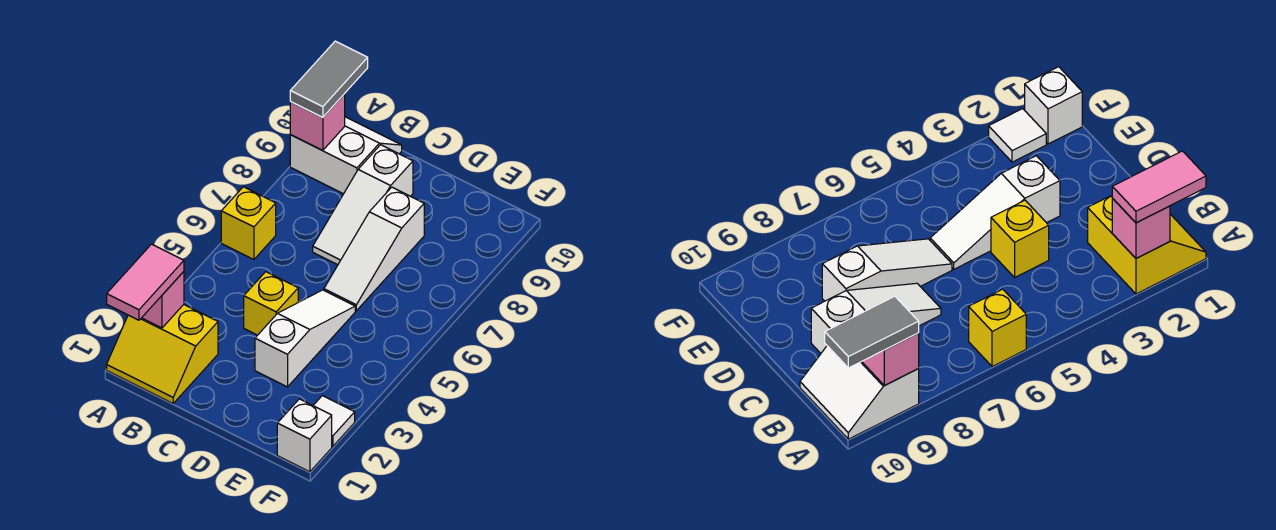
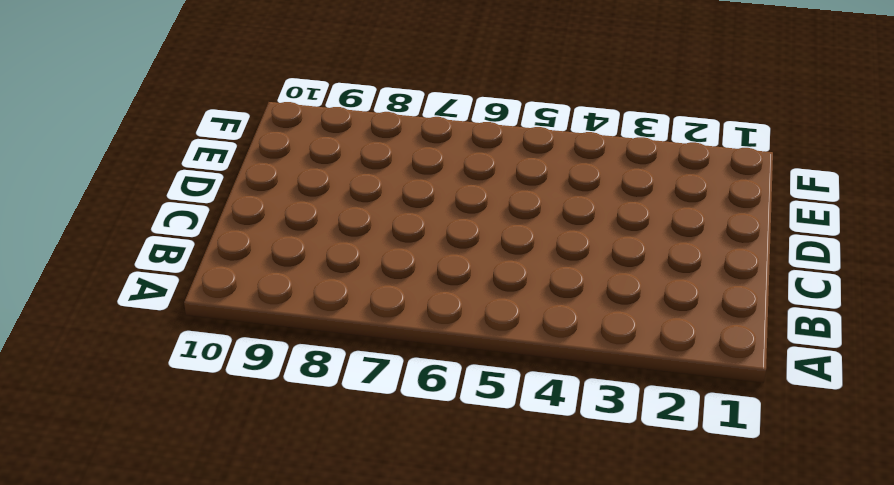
none -> yellow slope A1:B2 level 1 top 2
none -> yellow brick A6 level 1
none -> white slope A9:B10 level 1 top 9

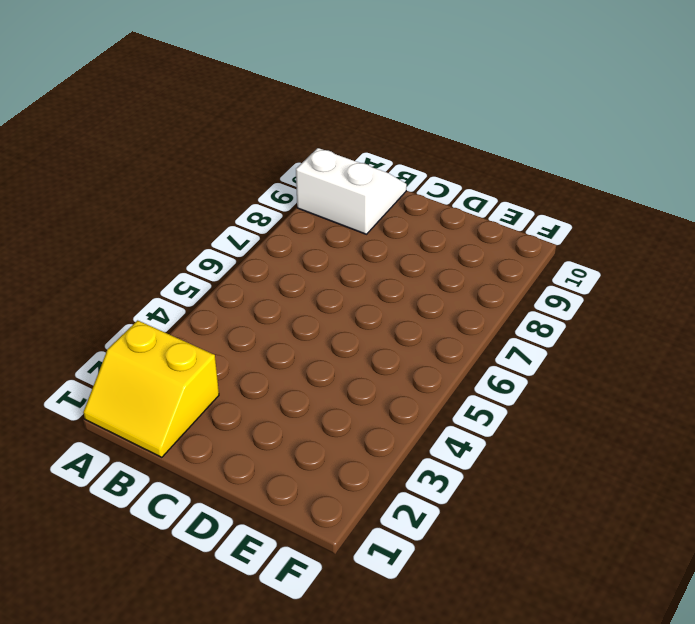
none -> yellow brick A6 level 1
none -> yellow brick C4 level 1
none -> white slope C7:C9 level 1 top 9

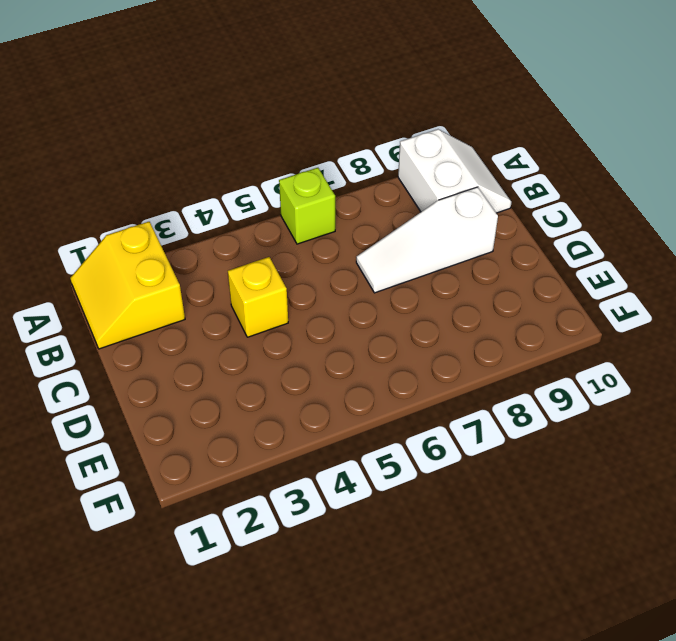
lime brick A6 level 1 -> yellow brick A6 level 1
none -> white slope D3:D5 level 1 top 3
none -> white slope D6:D8 level 1 top 8
none -> white brick F1 level 1

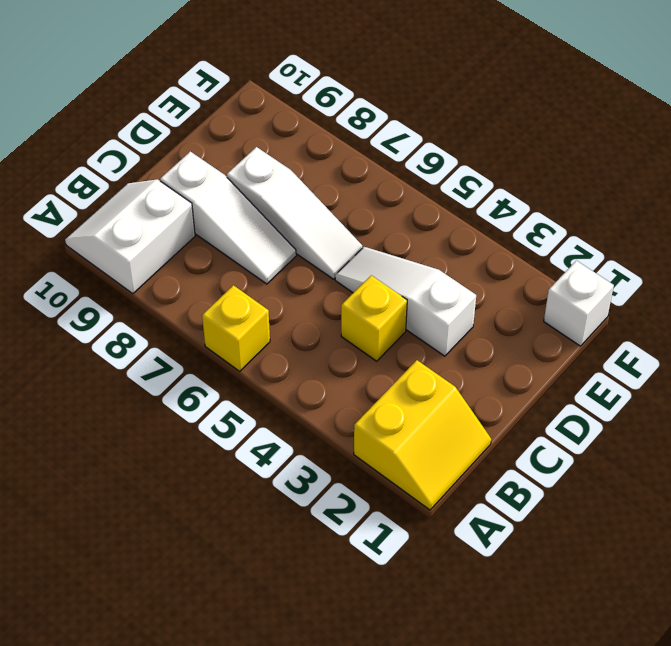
none -> white tile F2 level 1
none -> pink brick A2 level 2
none -> pink brick A9 level 2

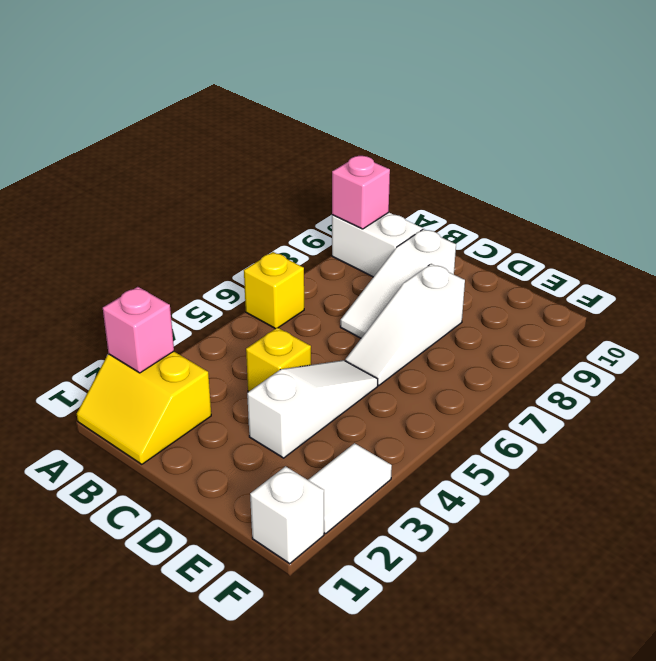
white tile F2:F3 level 1 -> white tile F2 level 1
none -> pink tile A1:A2 level 3
none -> grey tile A9:A10 level 3

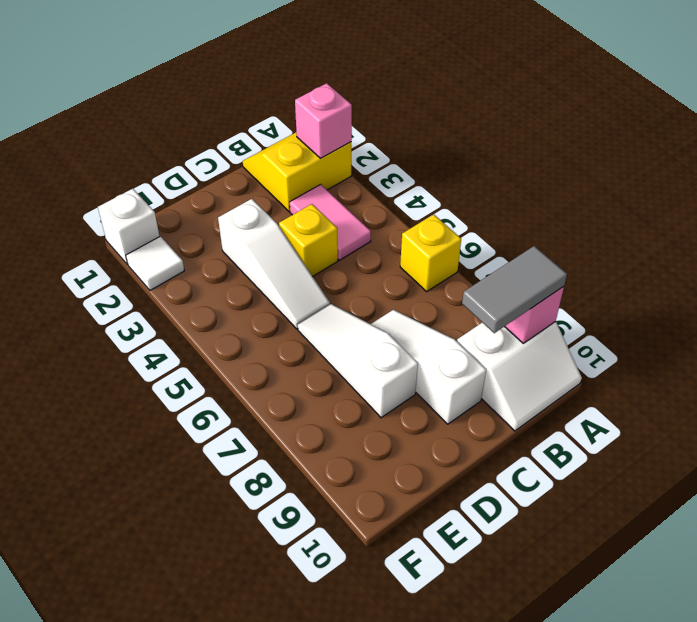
grey tile A9:B9 level 3 -> grey tile A9:A10 level 3
pink tile B3:B4 level 1 -> pink tile A1:A2 level 3

